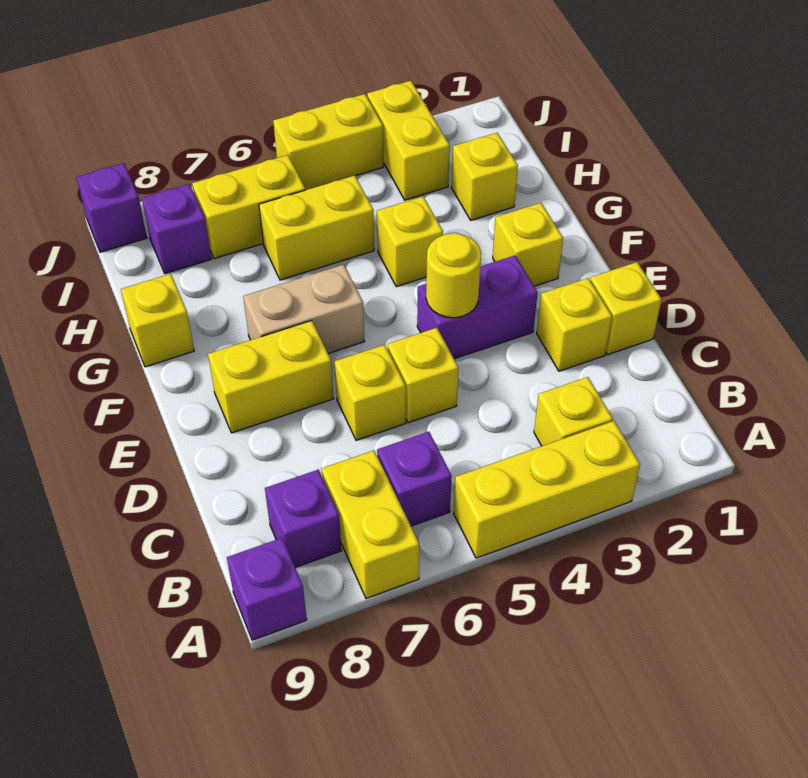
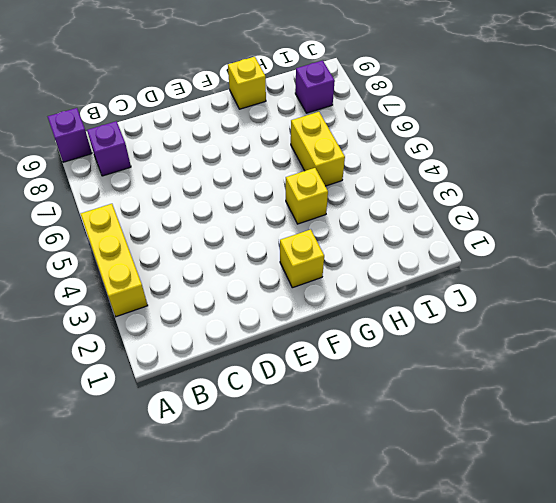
none -> yellow brick A7:B7 level 1
none -> yellow brick B3 level 1
none -> purple brick B6 level 1

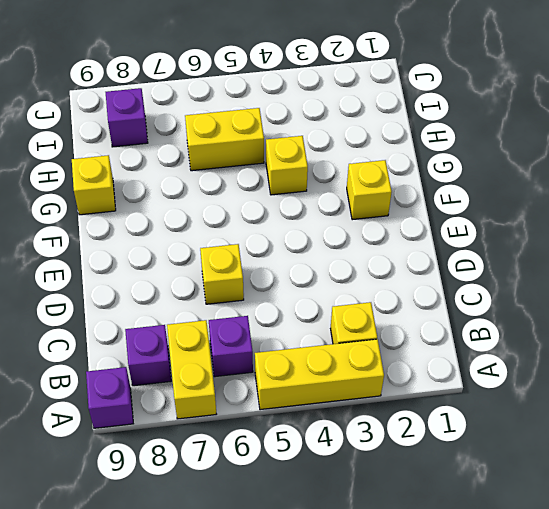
none -> yellow brick D1 level 1
none -> yellow brick D2 level 1
none -> yellow brick D5 level 1

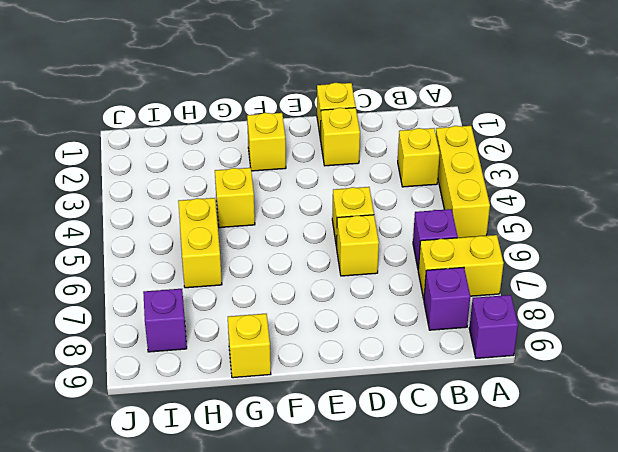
none -> purple brick E3:E4 level 1
none -> yellow brick E7:E8 level 1
none -> tan brick F6:F7 level 1

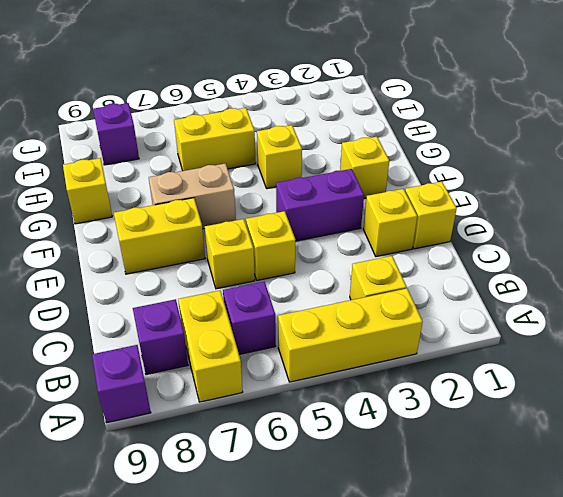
none -> yellow brick H2 level 1
none -> yellow brick I3:J3 level 1
none -> yellow brick I6:I7 level 1

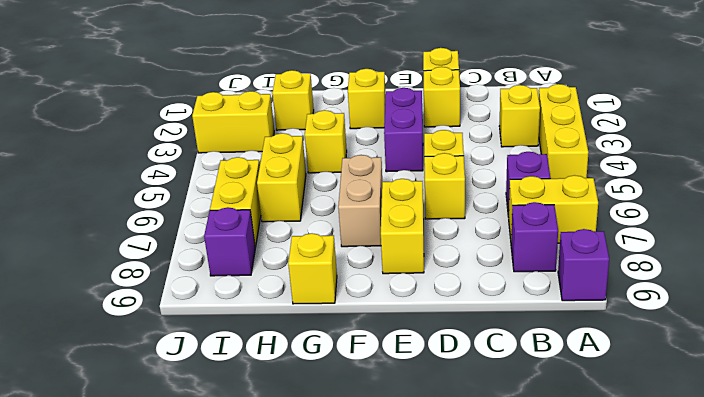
none -> yellow brick J4:J5 level 1
none -> purple brick J9 level 1
none -> yellow round brick E4 level 2

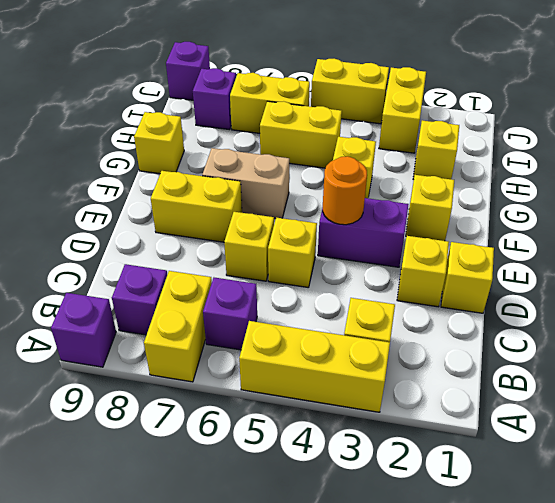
orange round brick E4 level 2 -> yellow round brick E4 level 2

